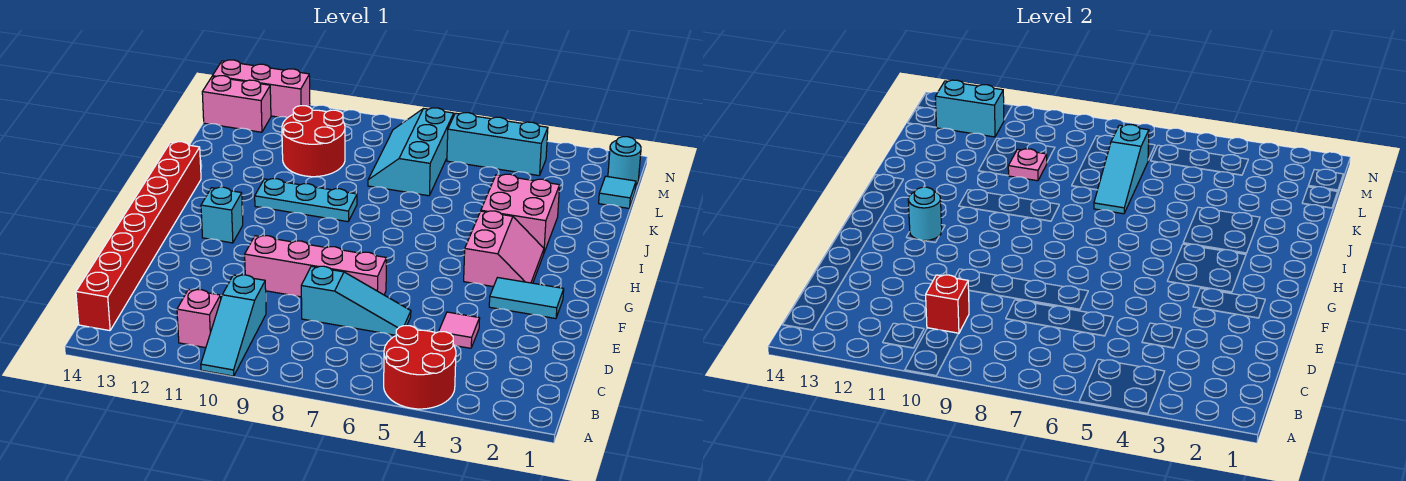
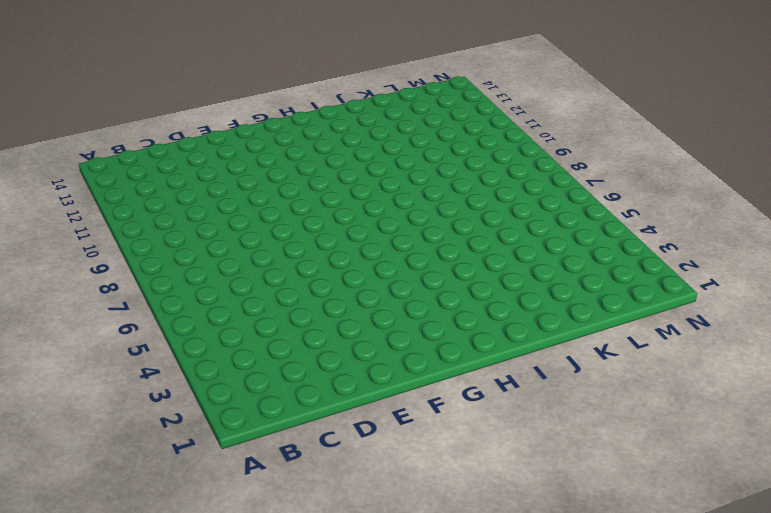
none -> red round brick A4:B5 level 1
none -> cyan slope A10:C10 level 1 top C
none -> pink brick B11 level 1

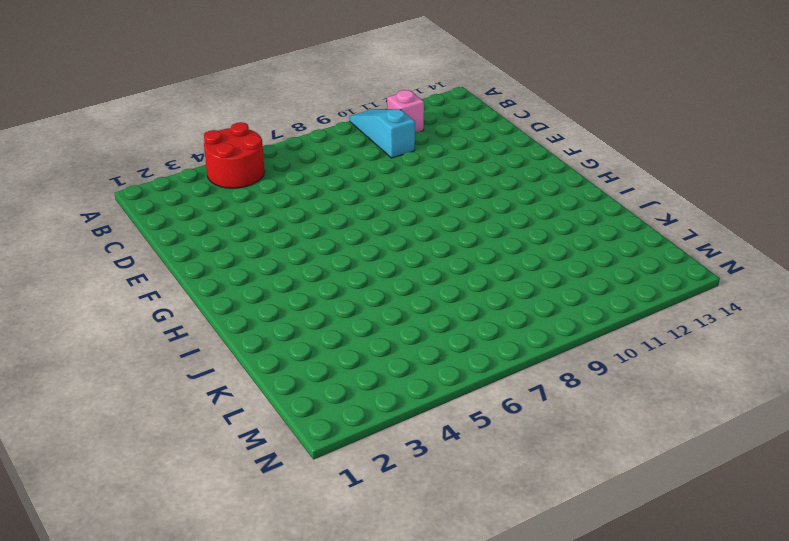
none -> red brick B14:I14 level 1
none -> pink tile D4 level 1
none -> cyan slope D6:D8 level 1 top 8

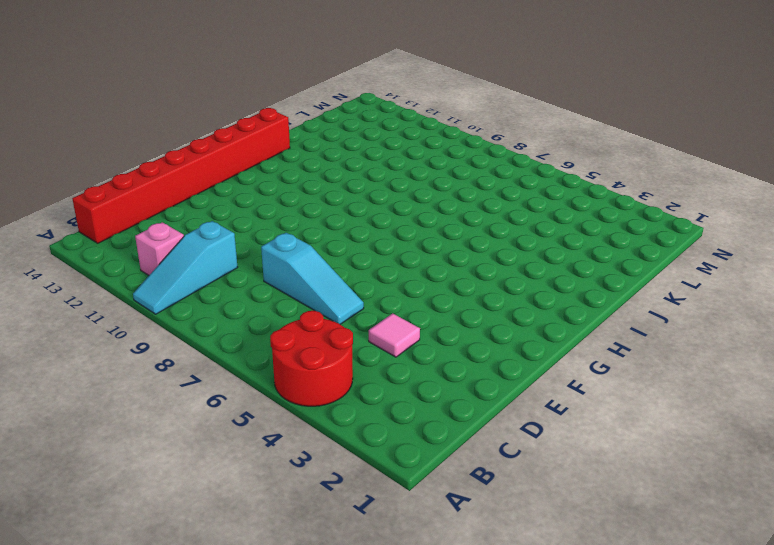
none -> pink brick E7:E10 level 1
none -> cyan tile F2:F3 level 1
none -> pink slope G3:H4 level 1 top 4

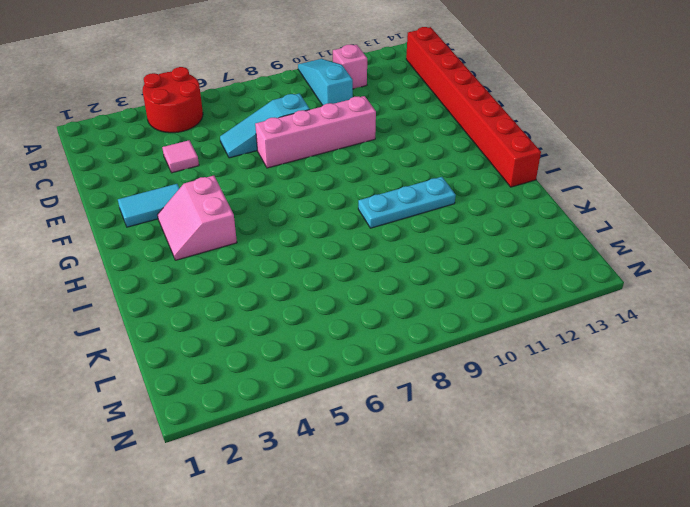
none -> cyan brick G12 level 1
none -> pink brick I3:J4 level 1
none -> cyan slope K7:M8 level 1 top 7

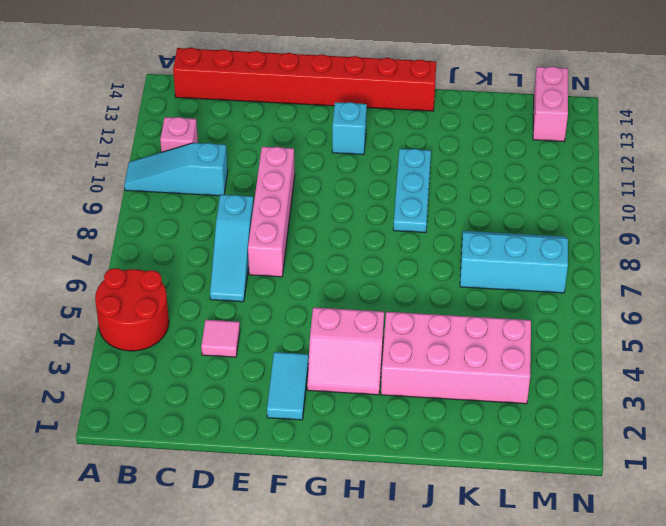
pink brick I3:L4 level 1 -> pink brick I3:J4 level 1
none -> red round brick K10:L11 level 1
none -> cyan tile L1 level 1
none -> cyan round brick M1 level 1

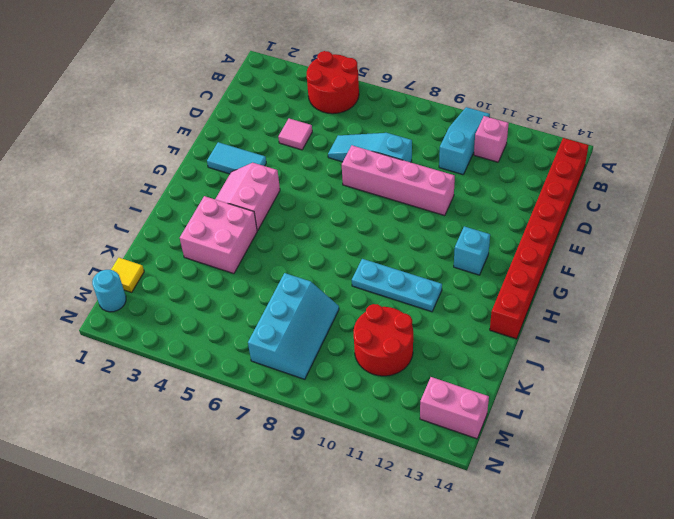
yellow tile L1 level 1 -> cyan tile L1 level 1
none -> cyan brick M4:M6 level 1
none -> pink brick N12:N14 level 1
none -> red brick C10 level 2

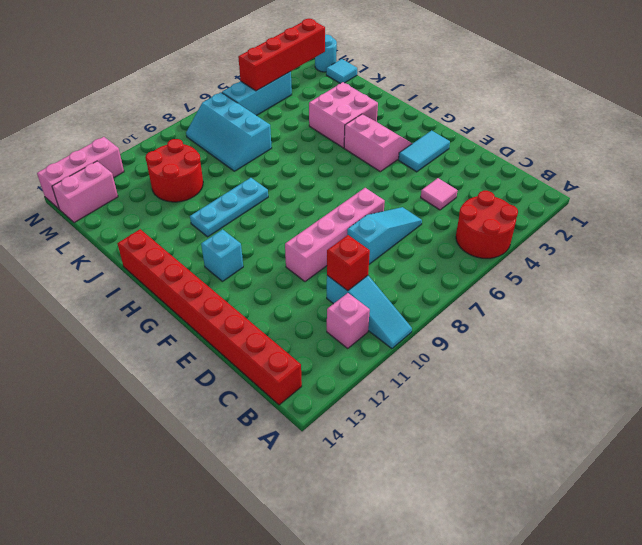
red brick M2:M5 level 2 -> none
none -> cyan round brick G12 level 2
none -> cyan slope J7:L7 level 2 top L
none -> pink plate K10 level 2

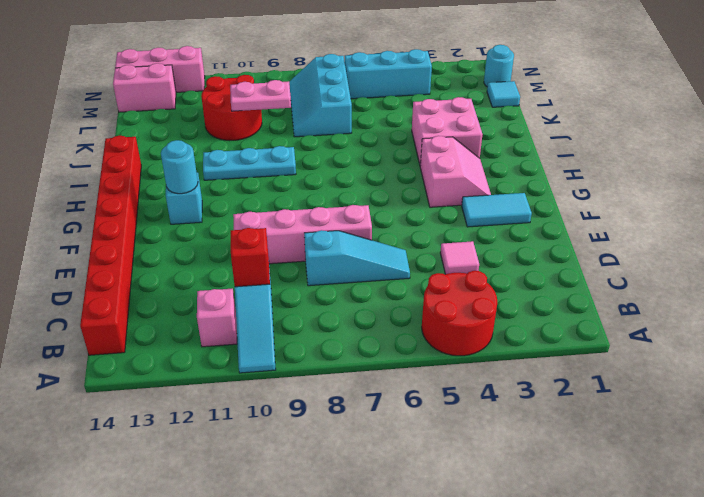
pink plate K9:K10 level 2 -> pink plate K10 level 2
none -> cyan slope J7:L7 level 2 top L
none -> cyan brick M12:M13 level 2

